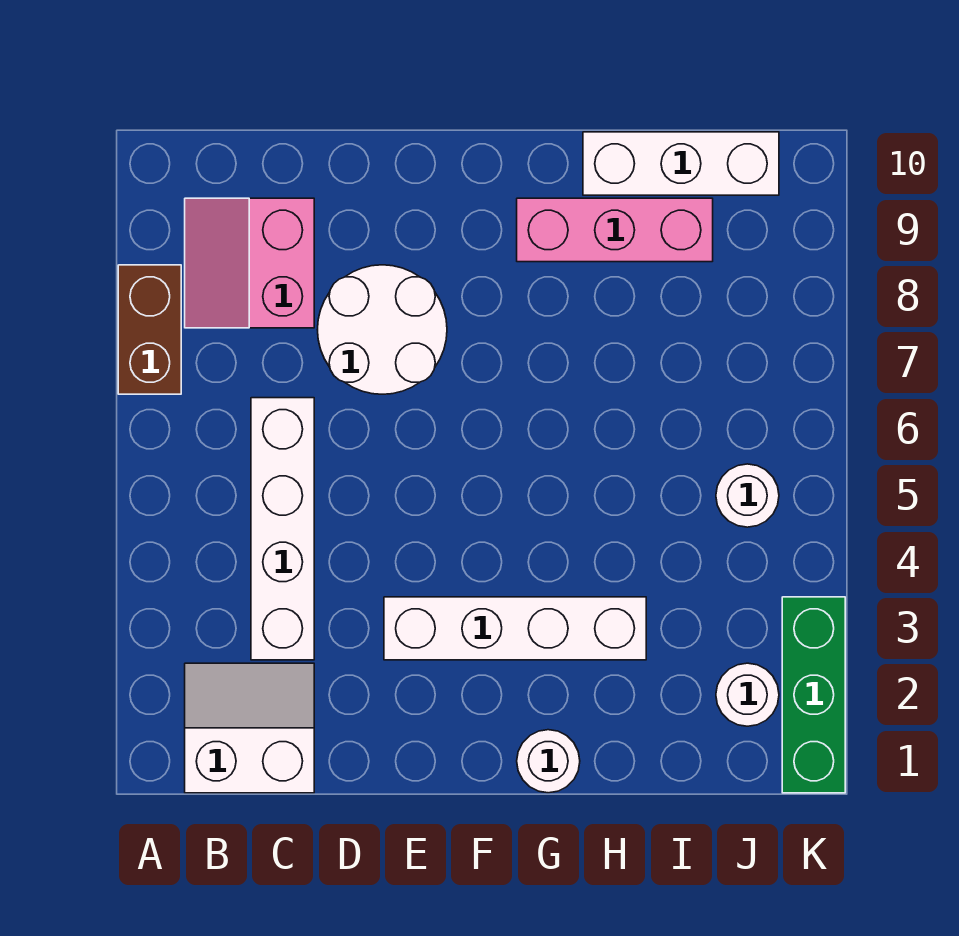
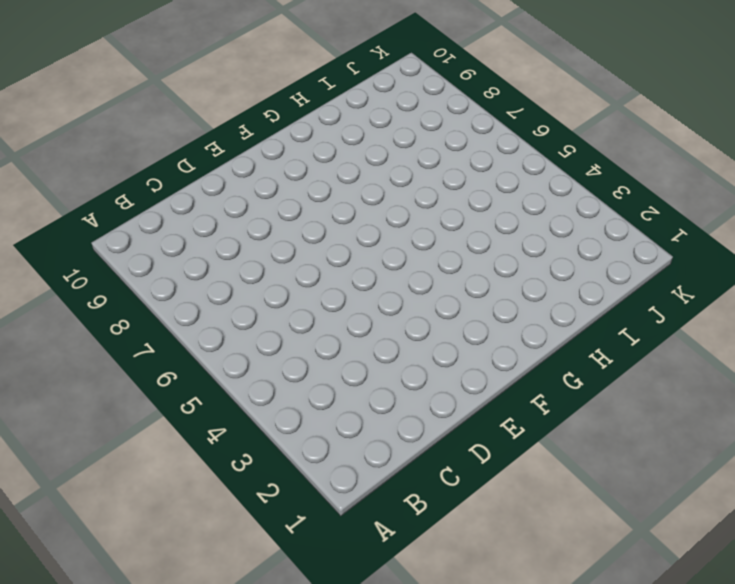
none -> brown brick A7:A8 level 1
none -> white slope B1:C2 level 1 top 1
none -> pink slope B8:C9 level 1 top C

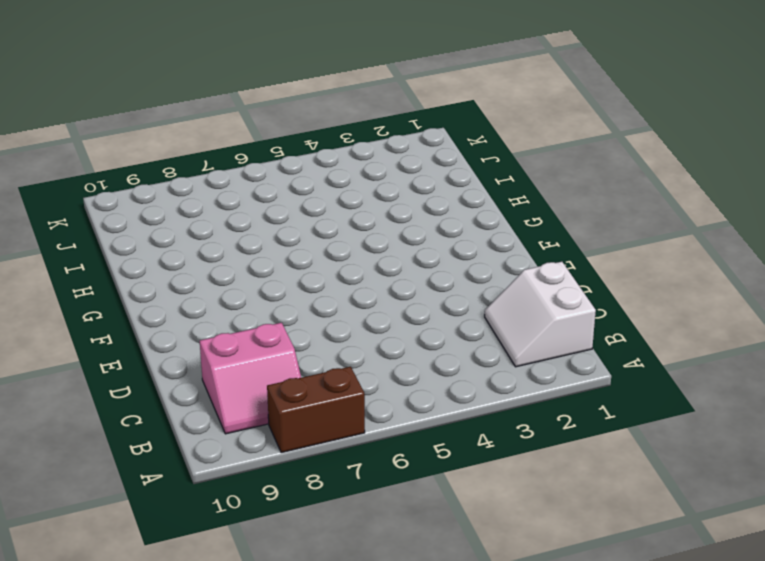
none -> white brick C3:C6 level 1
none -> white round brick D7:E8 level 1
none -> white brick E3:H3 level 1

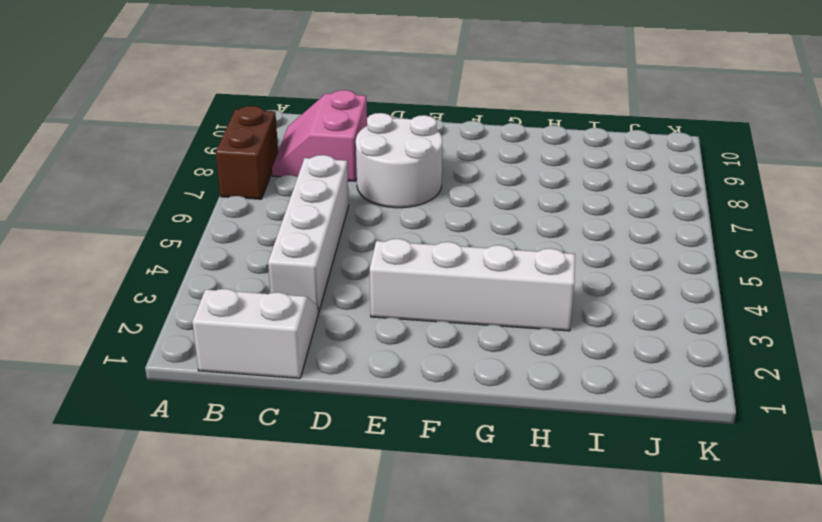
none -> white round brick G1 level 1
none -> pink brick G9:I9 level 1
none -> white brick H10:J10 level 1

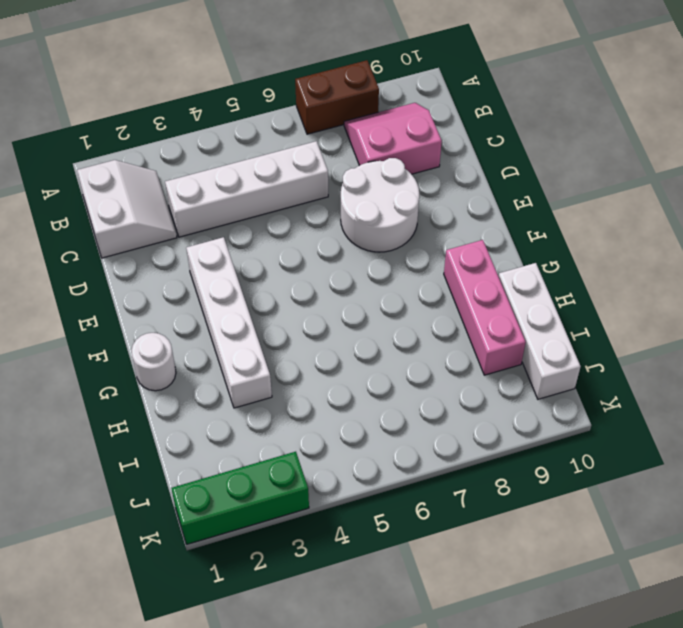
none -> white round brick J2 level 1
none -> white round brick J5 level 1

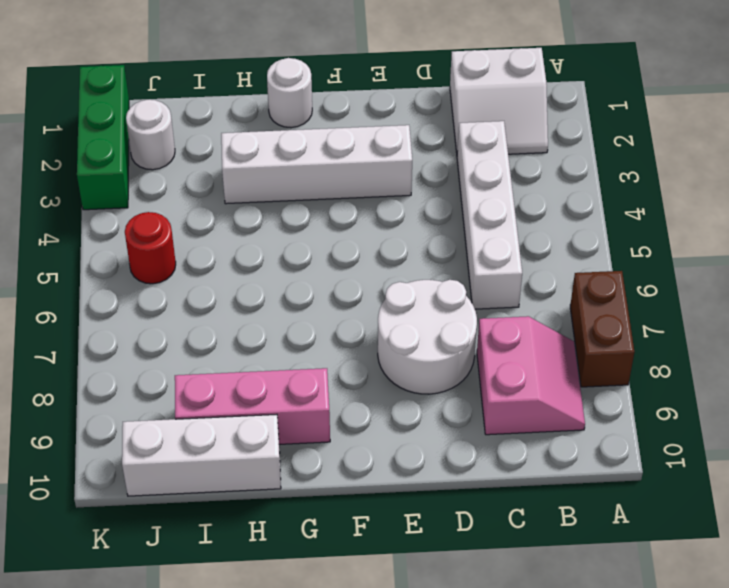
red round brick J5 level 1 -> white round brick J5 level 1

